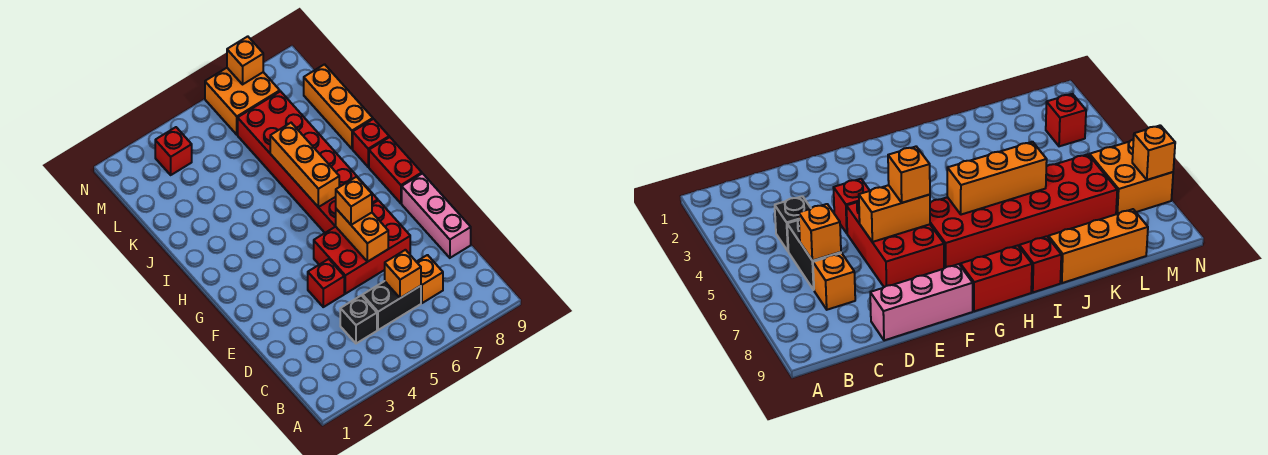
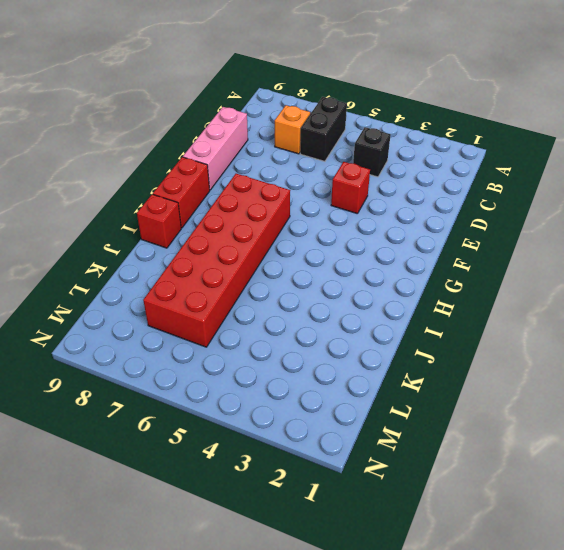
black brick B6:C6 level 1 -> black brick C5:C6 level 1
none -> red brick E5:F7 level 1
none -> orange brick J9:L9 level 1
none -> red brick M3 level 1

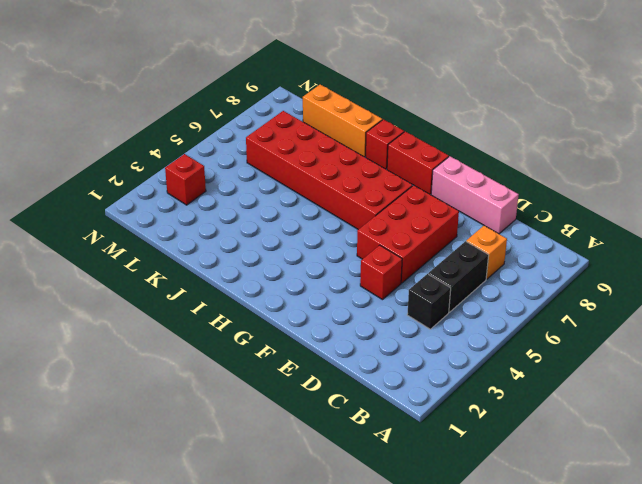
none -> orange brick M6:N7 level 1
none -> orange brick C6 level 2
none -> orange brick E6:F6 level 2

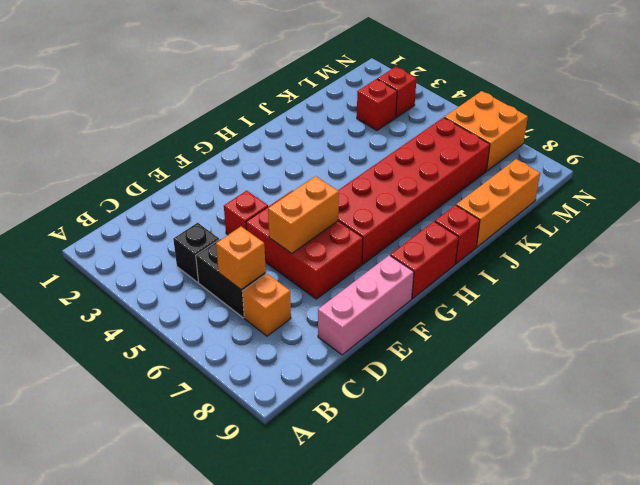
red brick L3 level 1 -> none
none -> orange brick H6:J6 level 2
none -> orange brick N7 level 2
none -> orange brick F6 level 3

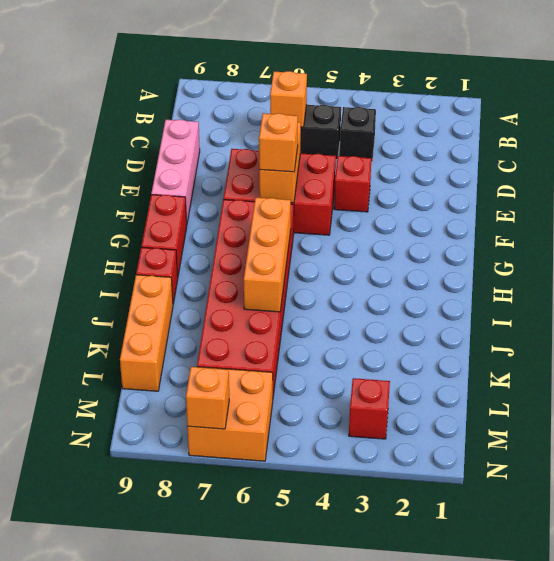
none -> orange brick C7 level 1

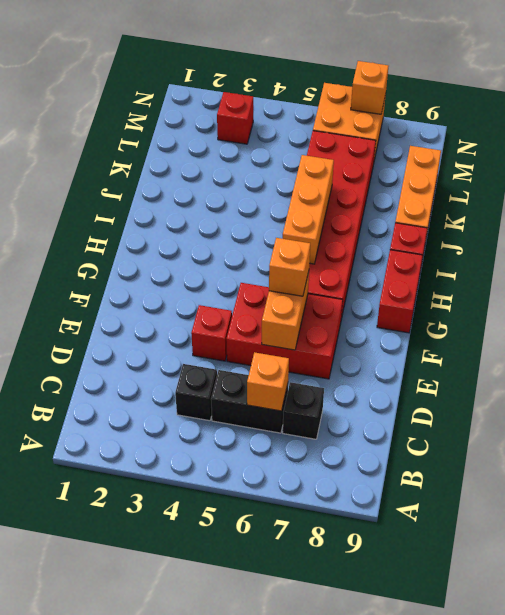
black brick C7 level 1 -> orange brick C7 level 1
none -> pink brick D9:F9 level 1

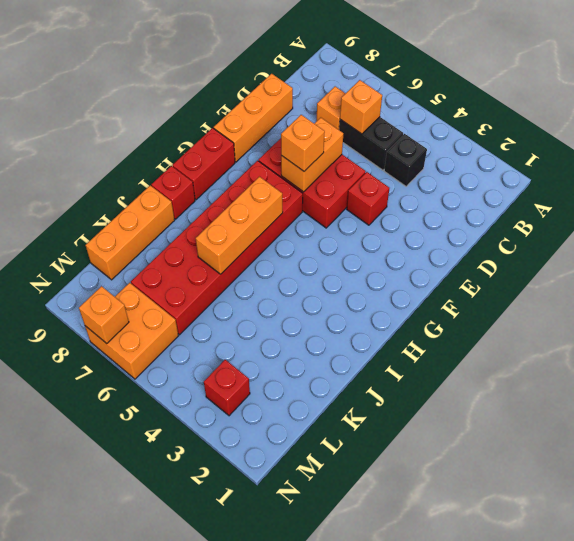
orange brick D9:F9 level 1 -> pink brick D9:F9 level 1

